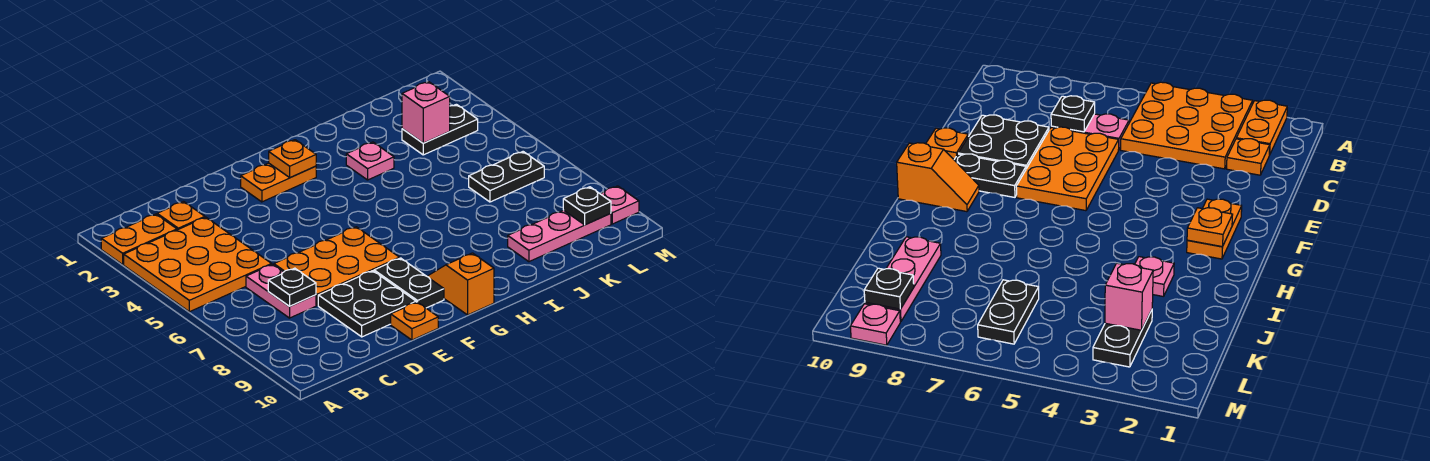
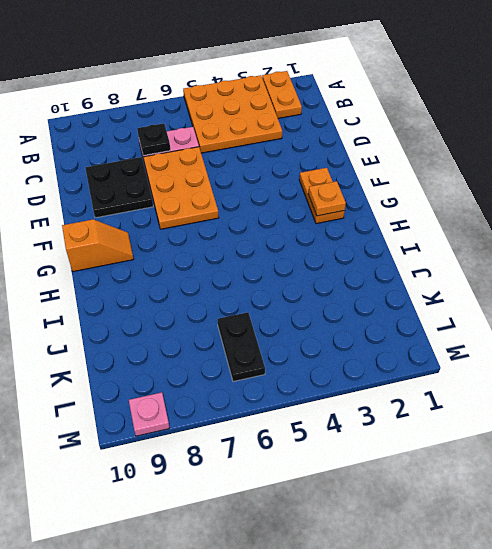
none -> orange plate C2 level 1
none -> orange plate E10 level 1
none -> black plate F8:F9 level 1

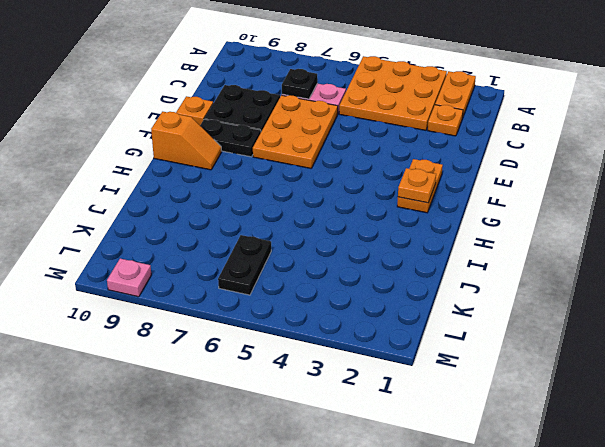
none -> pink plate I3 level 1
none -> pink plate J9:L9 level 1
none -> black plate K3:L3 level 1

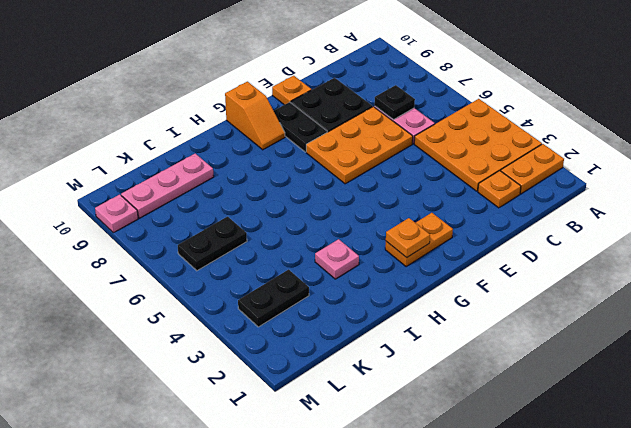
none -> pink brick K3 level 2
none -> black plate L9 level 2

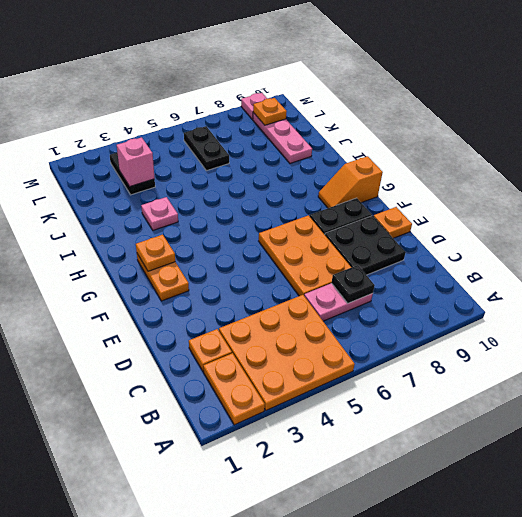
orange plate L9 level 2 -> black plate L9 level 2

